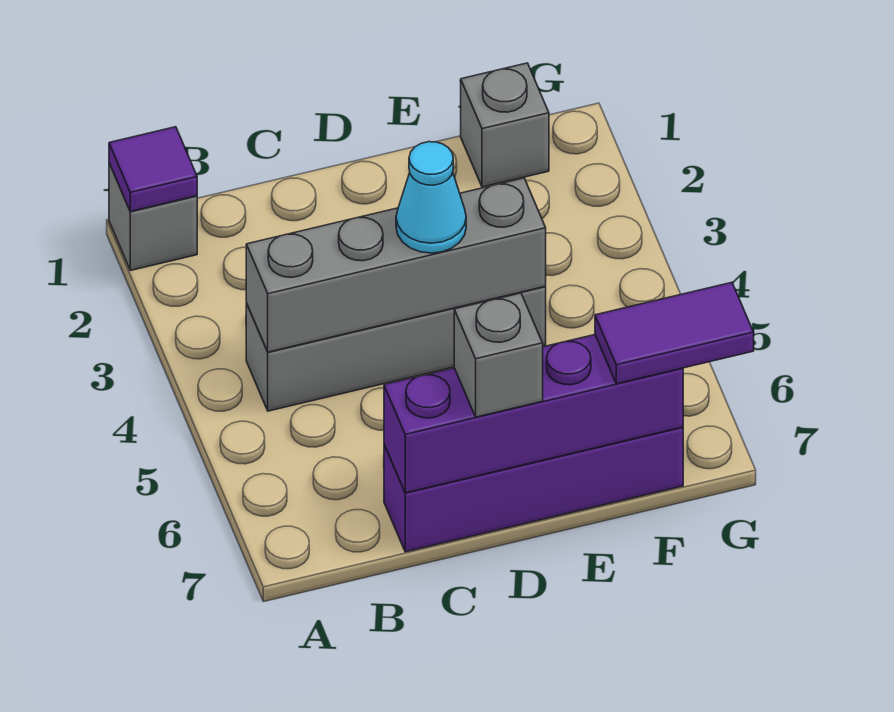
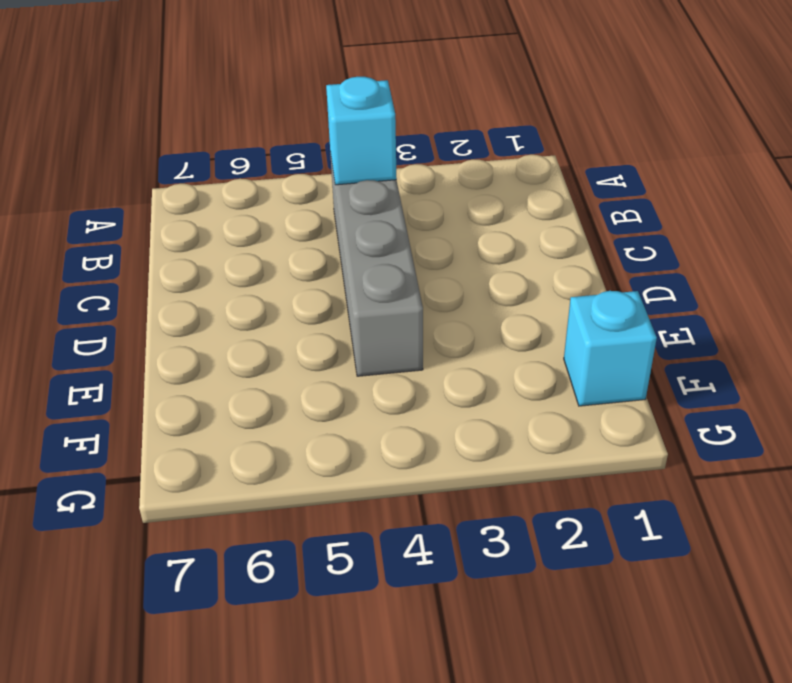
cyan brick B4 level 2 -> grey brick B4:E4 level 2
cyan brick F1 level 1 -> grey brick F1 level 1
none -> grey brick A1 level 1
none -> purple brick C7:F7 level 1

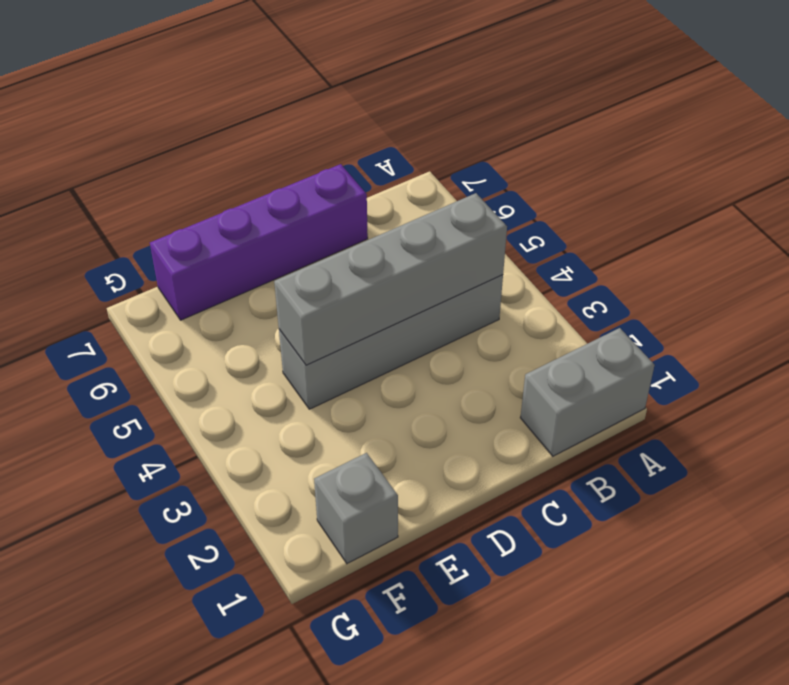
grey brick A1:B1 level 1 -> grey brick A1 level 1
none -> purple tile A1 level 2
none -> purple brick C7:F7 level 2

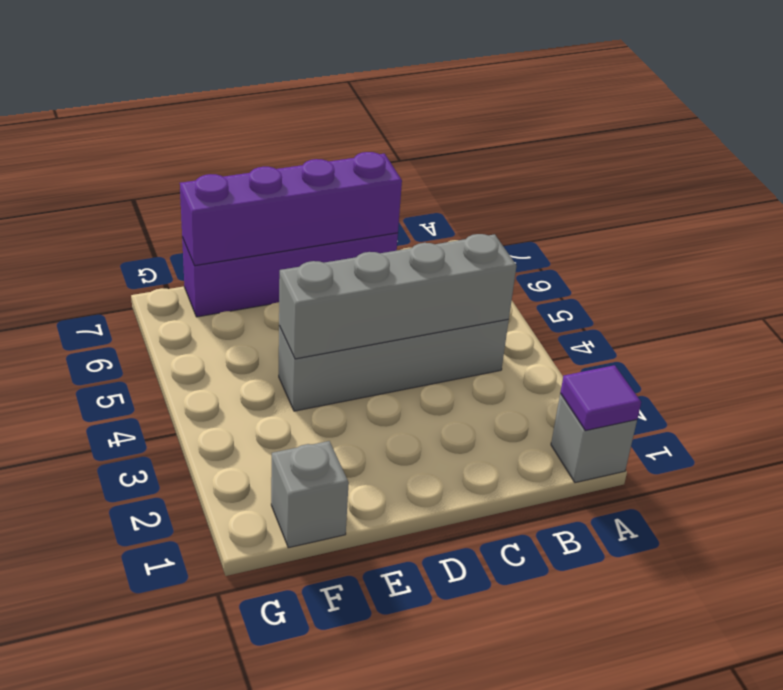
none -> cyan cone D4 level 3
none -> grey brick D7 level 3

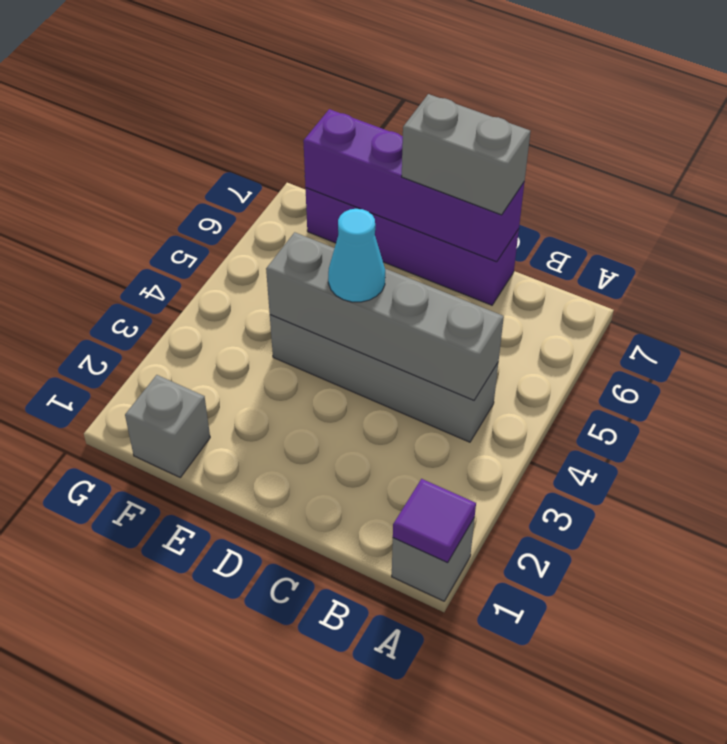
grey brick C7:D7 level 3 -> grey brick D7 level 3
none -> purple tile F7:G7 level 3

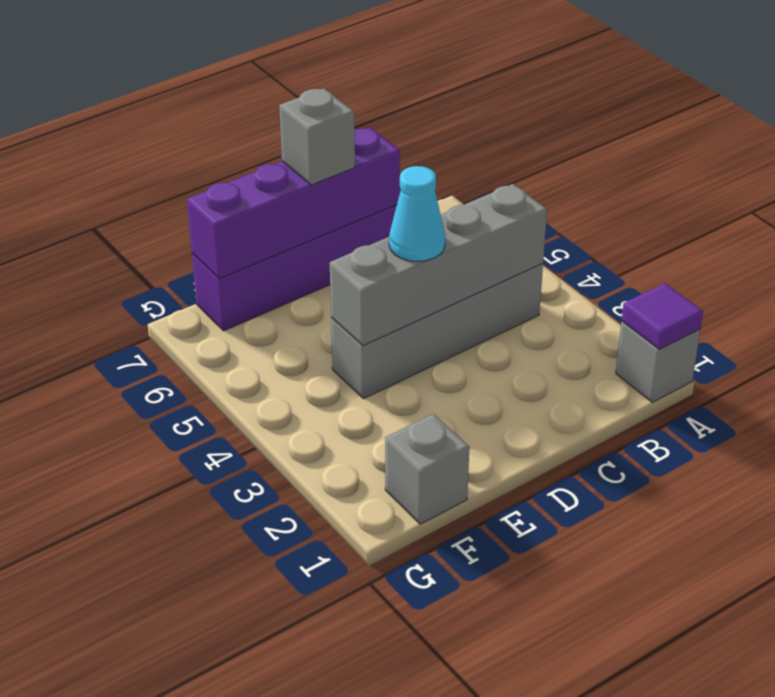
none -> purple tile F7:G7 level 3

